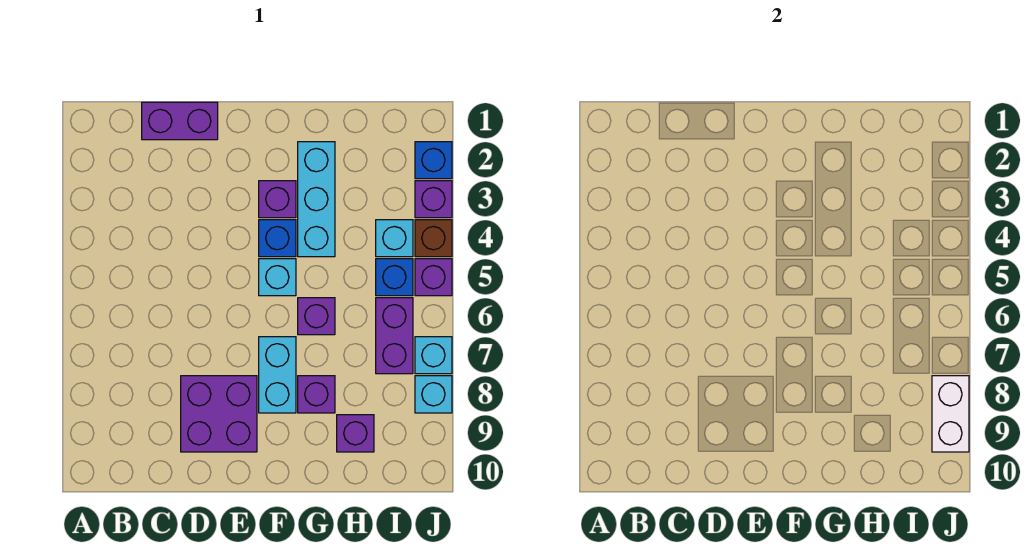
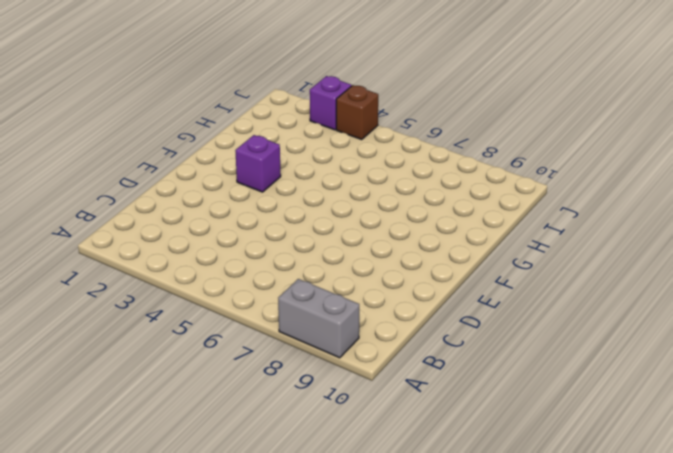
grey brick A8:A9 level 1 -> none
none -> purple brick C1:D1 level 1
none -> purple brick D8:E9 level 1
none -> blue brick F4 level 1

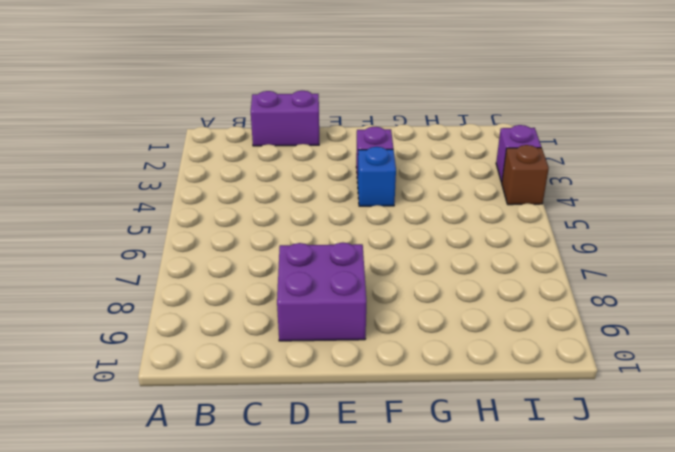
none -> cyan brick F5 level 1
none -> cyan brick F7:F8 level 1
none -> cyan brick G2:G4 level 1

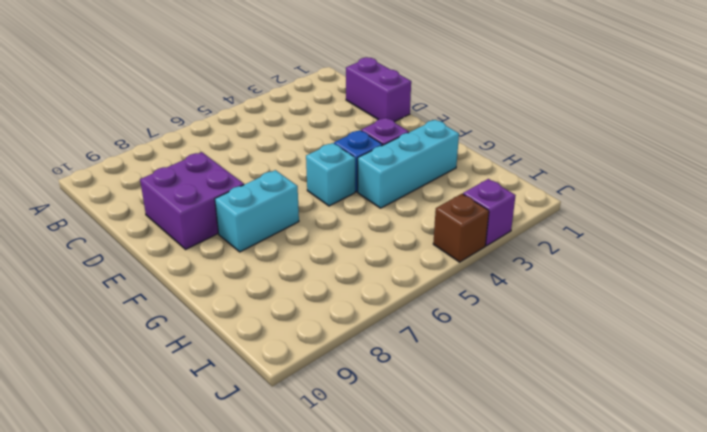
none -> purple brick G6 level 1
none -> purple brick G8 level 1
none -> purple brick H9 level 1

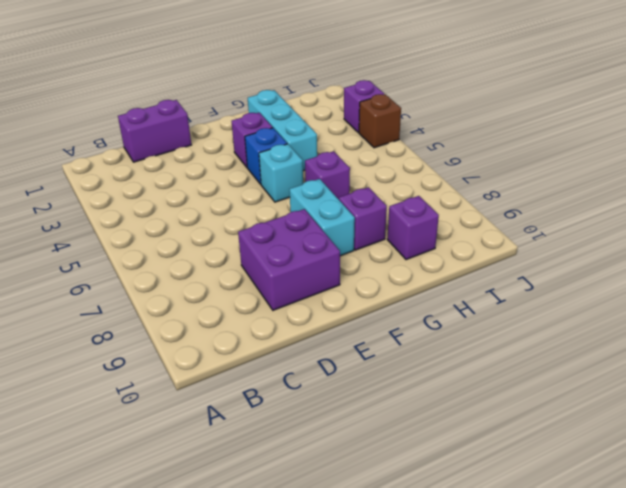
none -> cyan brick I4 level 1
none -> blue brick I5 level 1
none -> purple brick I6:I7 level 1

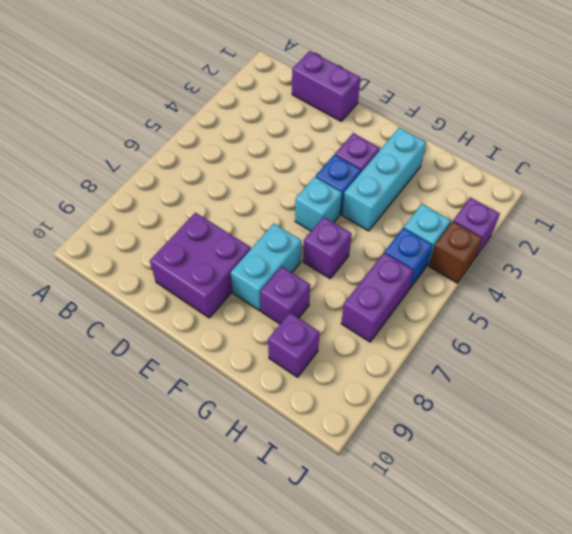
none -> blue brick J2 level 1
none -> purple brick J5 level 1
none -> cyan brick J7 level 1

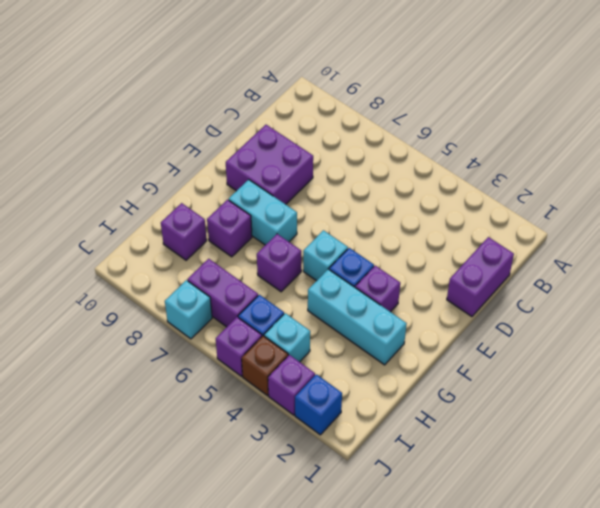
none -> cyan brick J8 level 1
none -> white brick J8:J9 level 2

